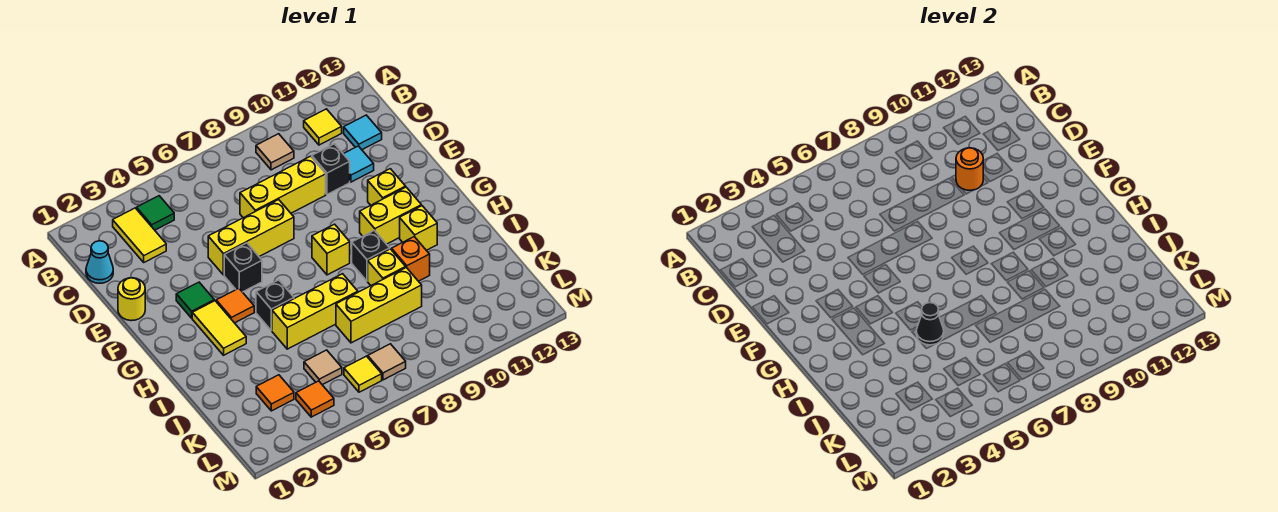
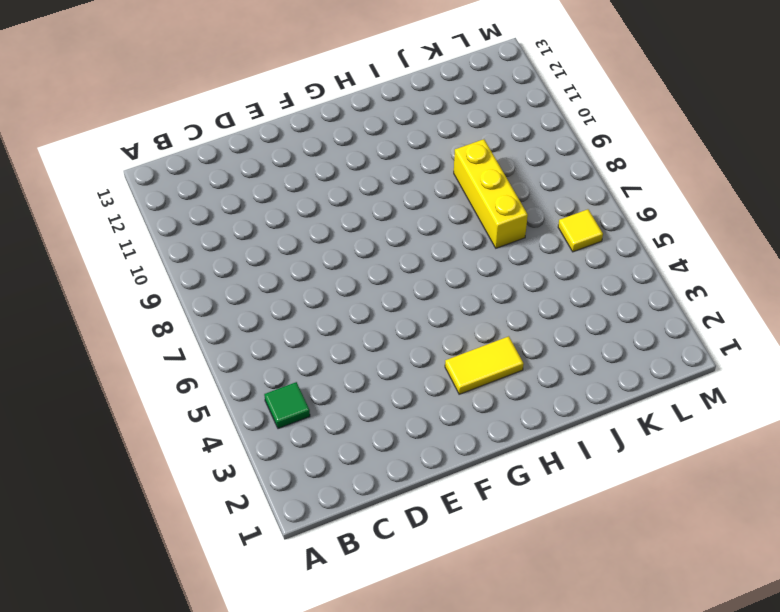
none -> yellow tile B3:C3 level 1
none -> tan tile B9 level 1
none -> yellow tile B11 level 1
none -> cyan cone C1 level 1

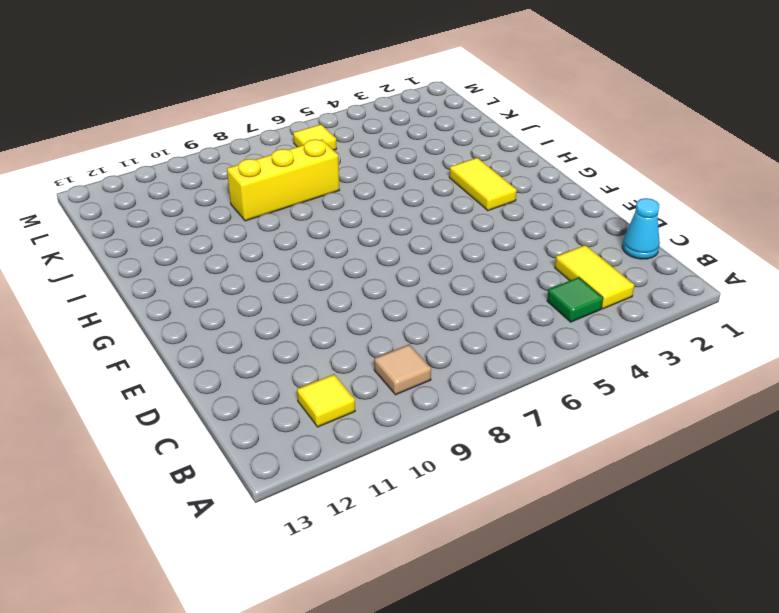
none -> cyan tile C12 level 1
none -> yellow brick D7:D9 level 1
none -> black brick D10 level 1
none -> cyan tile D11 level 1

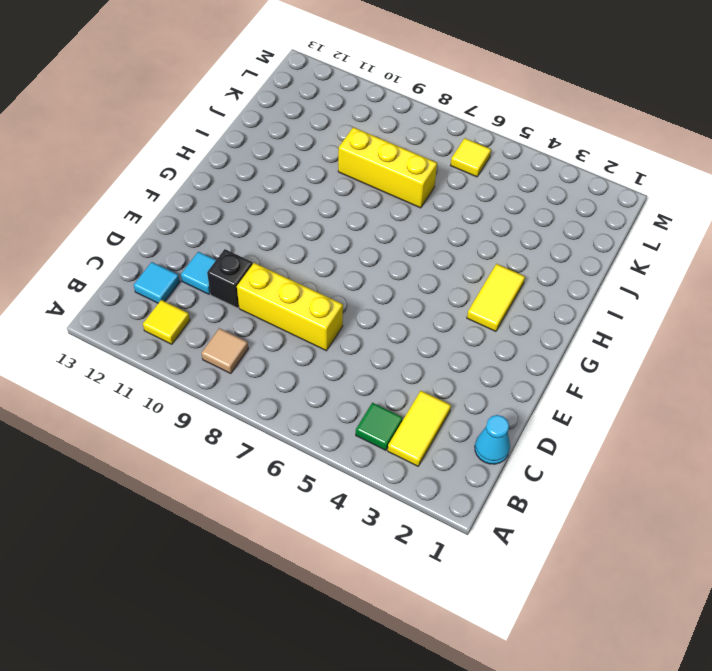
none -> yellow round brick E1 level 1
none -> yellow brick E5:E7 level 1
none -> green tile F3 level 1
none -> black brick F5 level 1

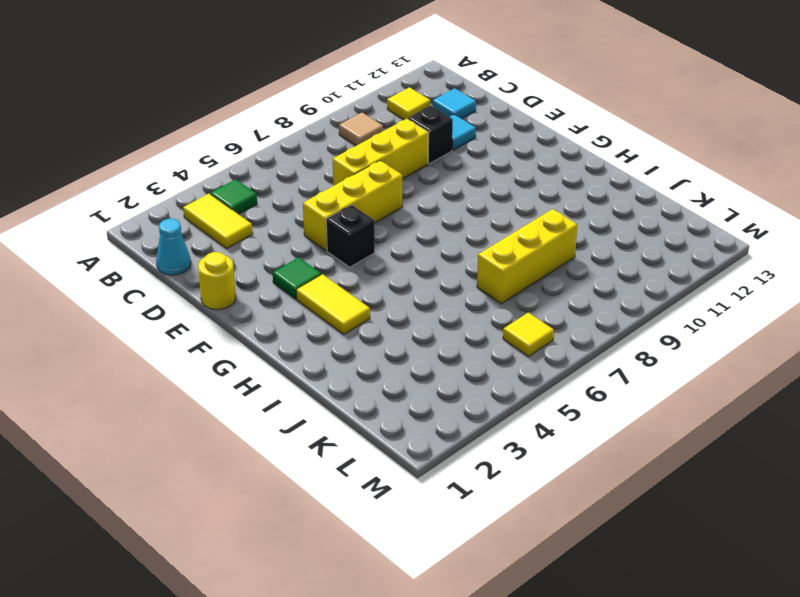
none -> yellow brick F11 level 1
none -> orange tile G4 level 1
none -> yellow brick G8 level 1
none -> yellow brick G10:G11 level 1

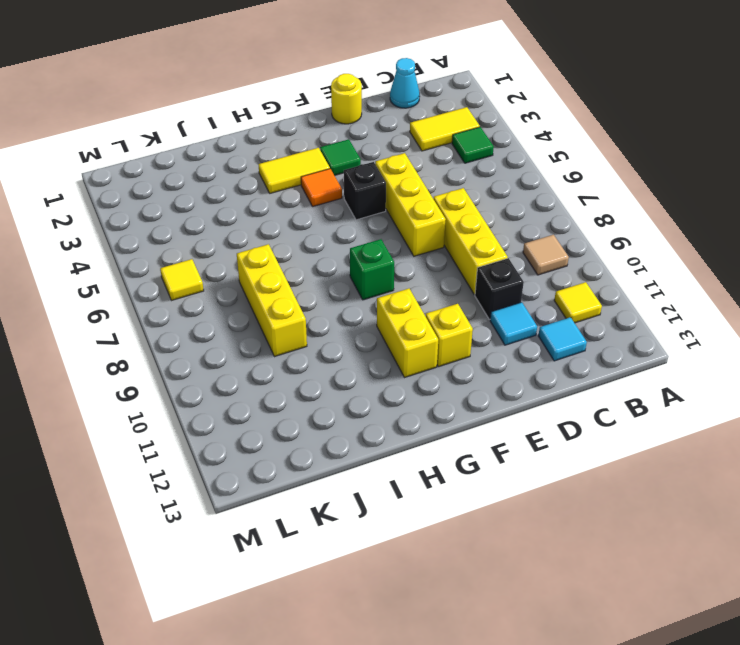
green brick G8 level 1 -> yellow brick G8 level 1
none -> black brick H5 level 1
none -> black brick H9 level 1
none -> yellow brick H11 level 1
none -> yellow brick I5:I7 level 1

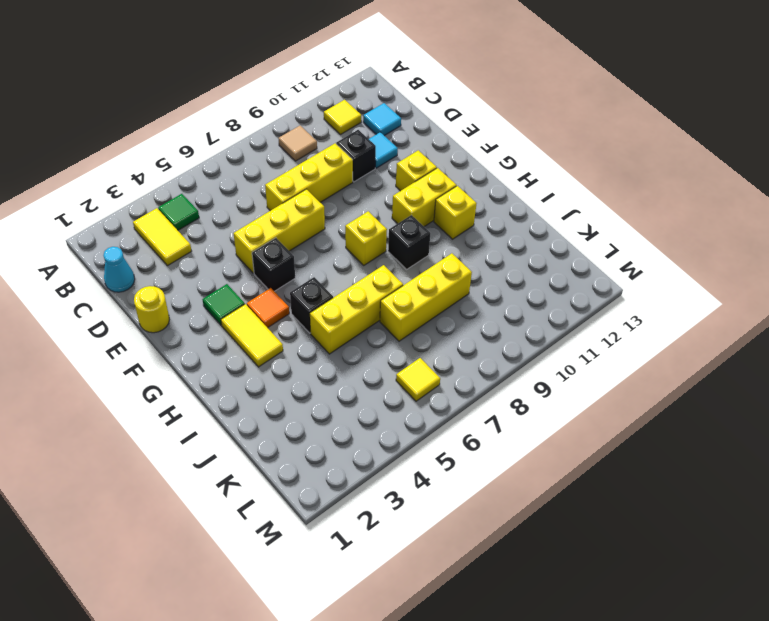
none -> yellow brick I9 level 1
none -> orange brick I10 level 1
none -> orange tile K3 level 1
none -> tan tile K5 level 1

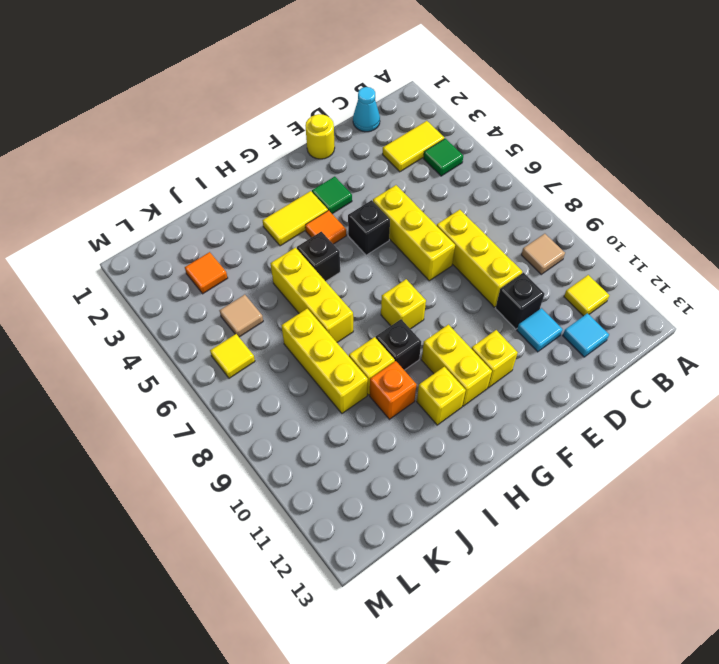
none -> orange tile L4 level 1
none -> tan tile L7 level 1
none -> orange round brick D10 level 2
none -> black cone I5 level 2

